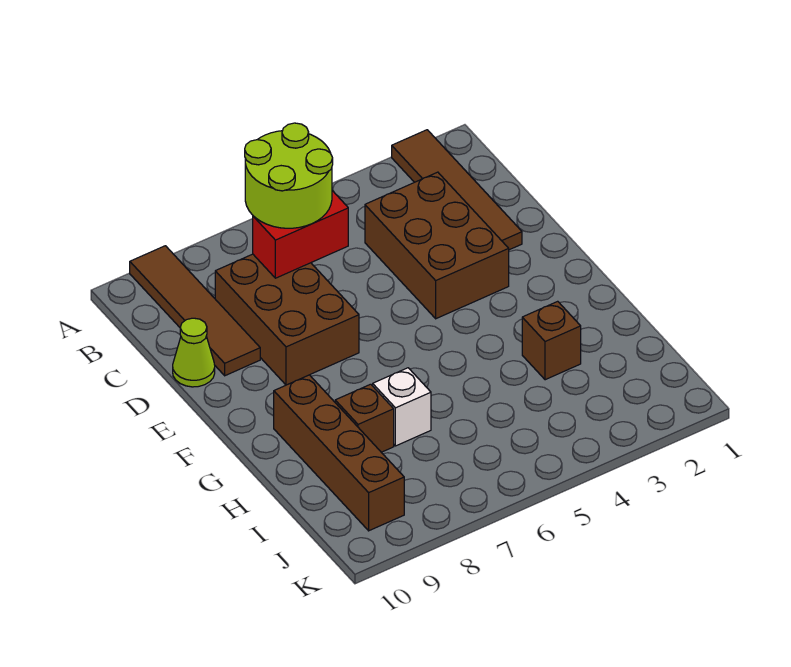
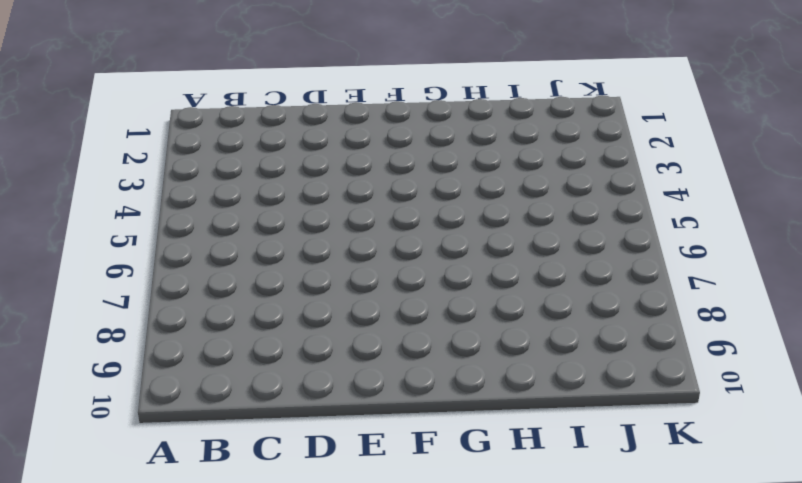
none -> brown tile A2:D2 level 1
none -> brown tile A9:D9 level 1

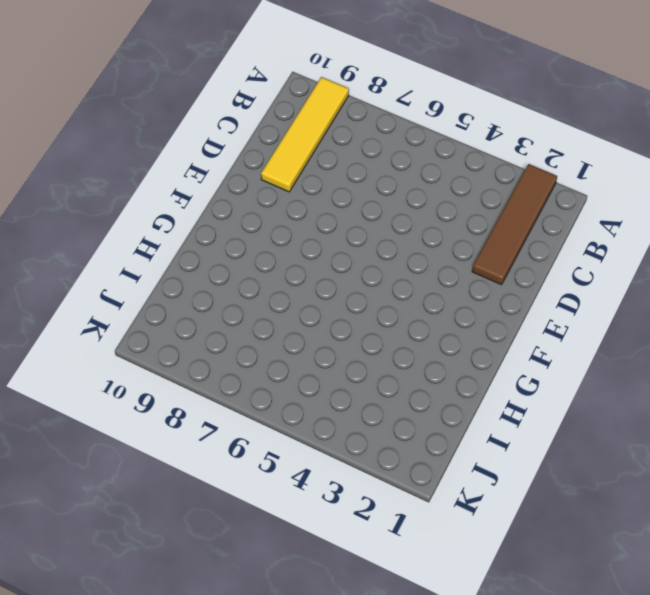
yellow tile A9:D9 level 1 -> brown tile A9:D9 level 1
none -> brown brick C3:E4 level 1
none -> brown brick C7:E8 level 1

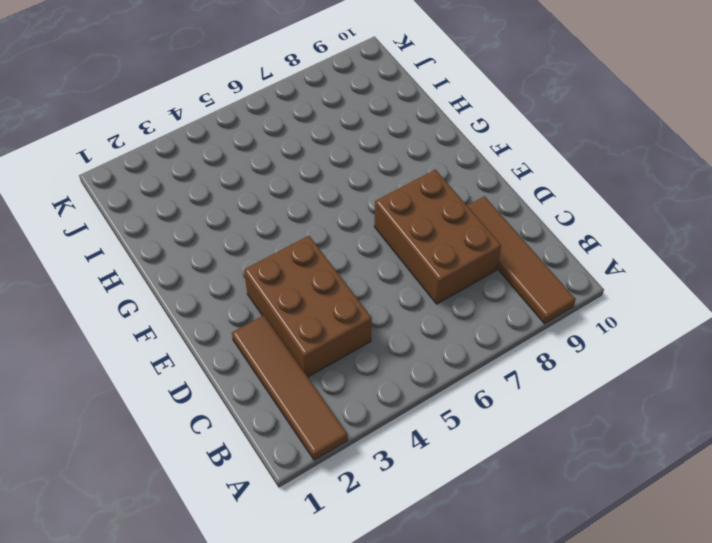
none -> lime cone D10 level 1
none -> brown brick G9:J9 level 1

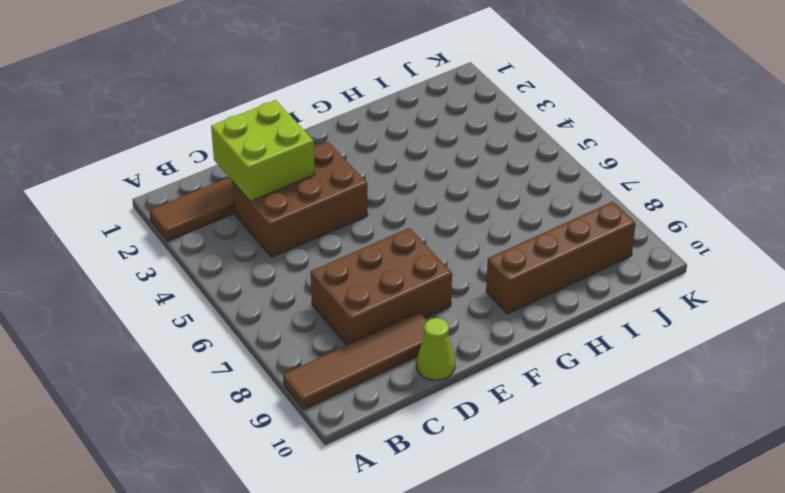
lime brick C2:D3 level 2 -> none
none -> brown brick H3 level 1
none -> white brick H7 level 1

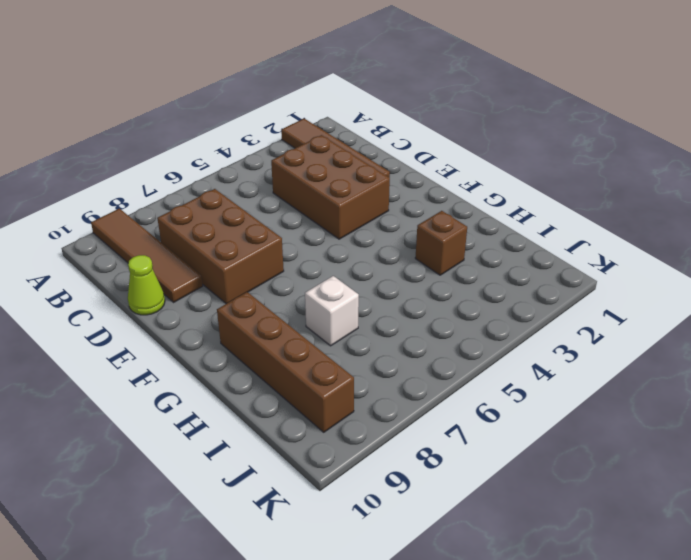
none -> brown brick H8 level 1
none -> red brick C6:C7 level 2

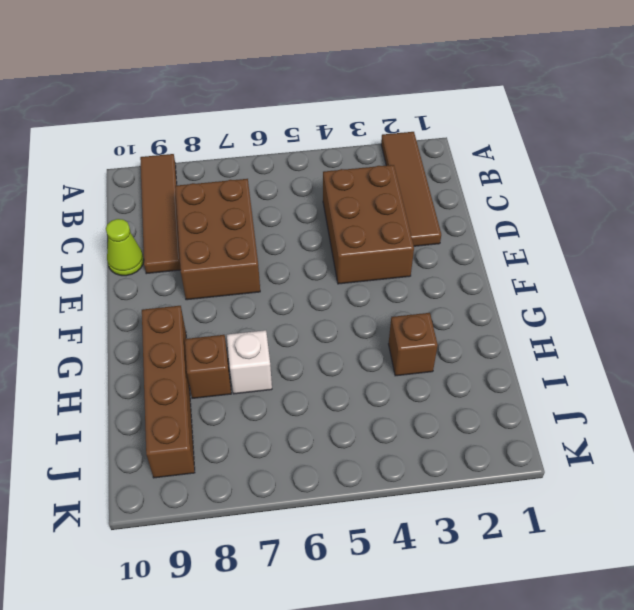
none -> red brick C6:C7 level 2
none -> lime round brick B6:C7 level 3

